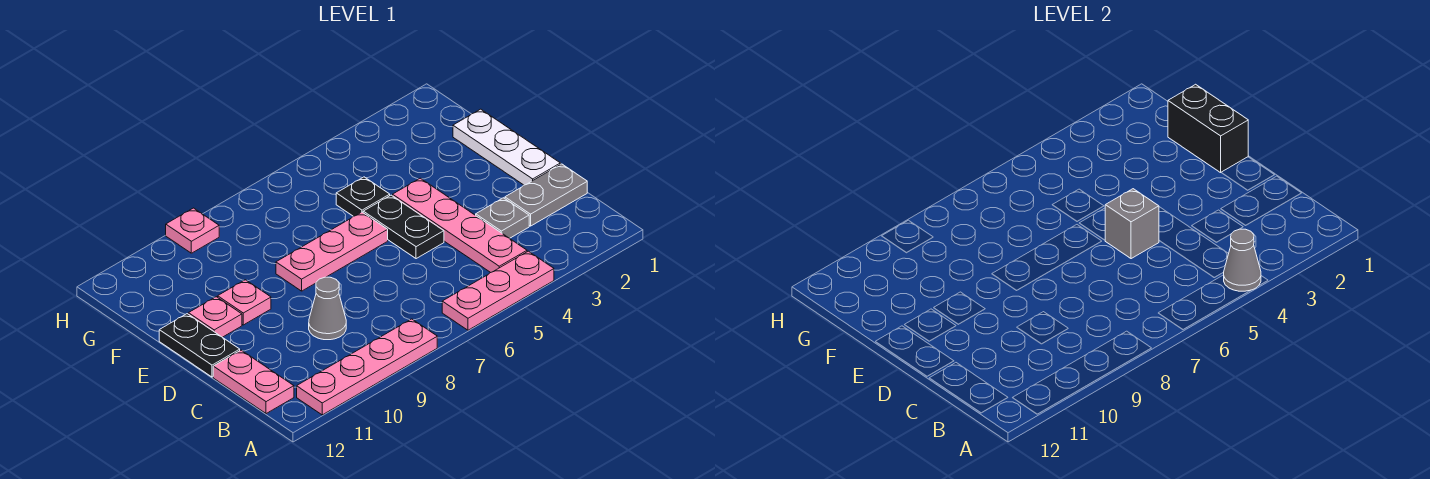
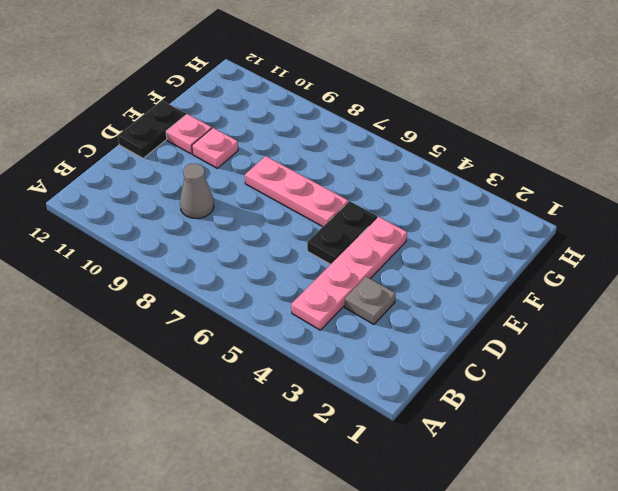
none -> pink plate A4:A6 level 1
none -> pink plate A8:A11 level 1
none -> pink plate B12:C12 level 1

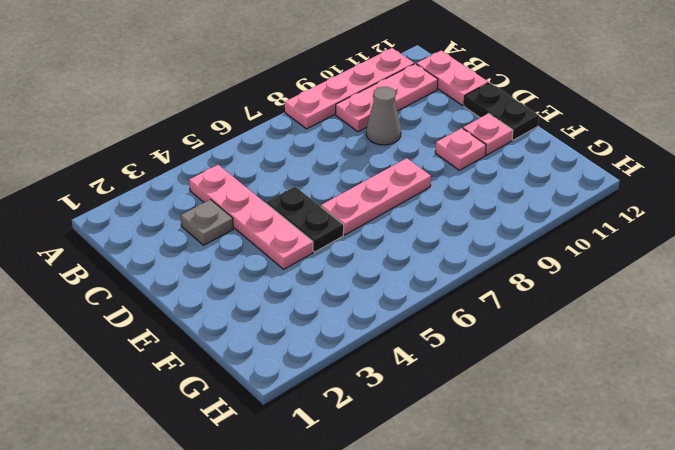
pink plate B9:B11 level 1 -> pink plate A4:A6 level 1
none -> grey plate C1:C2 level 1
none -> white plate D1:F1 level 1
none -> black plate F5 level 1

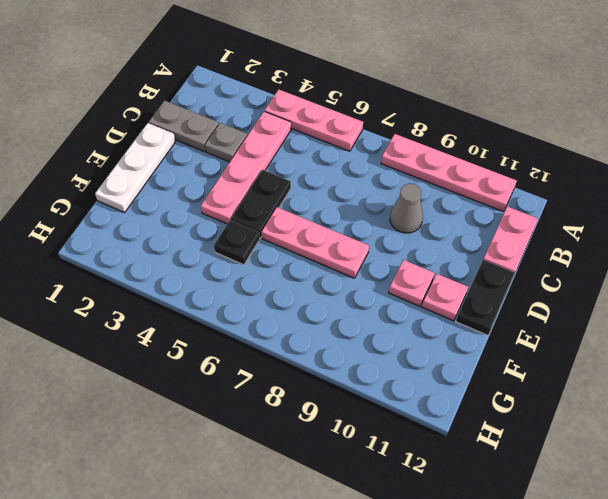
none -> pink plate H9 level 1
none -> grey cone A4 level 2
none -> grey brick D5 level 2

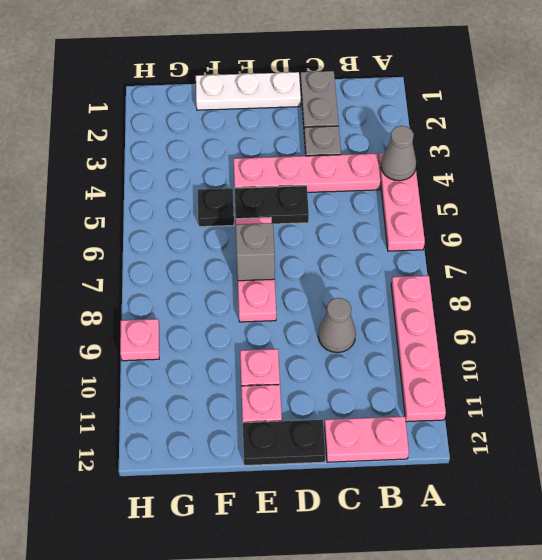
grey brick E7 level 2 -> grey brick D5 level 2
none -> black brick E1:F1 level 2

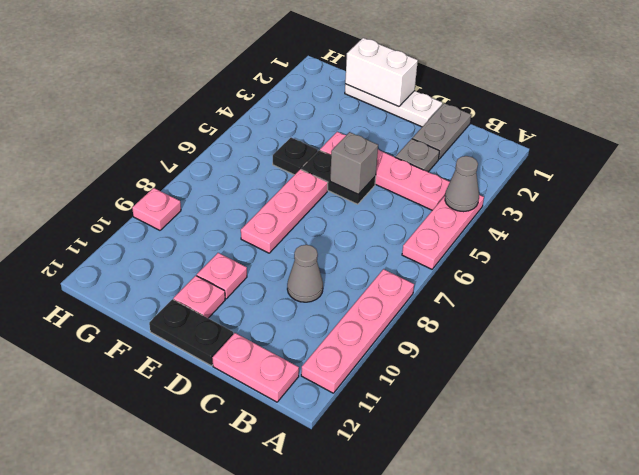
white brick E1:F1 level 2 -> black brick E1:F1 level 2

